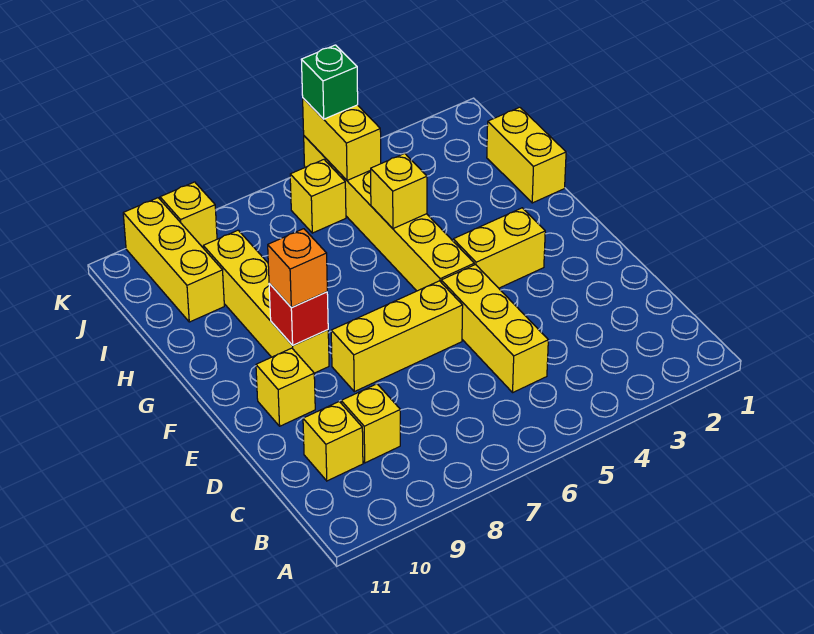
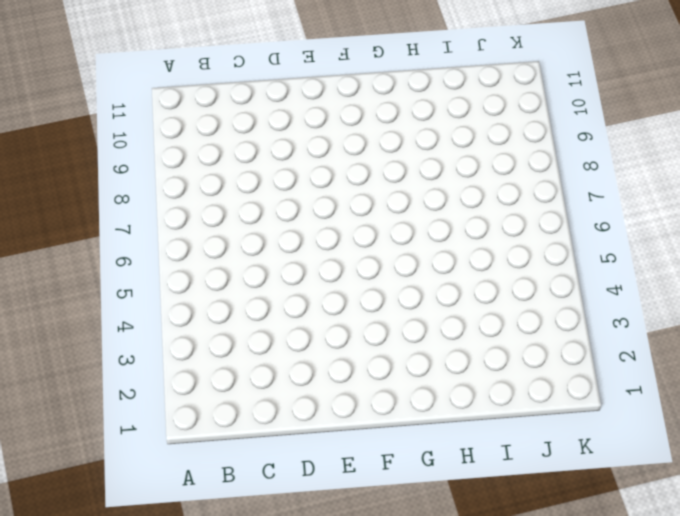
none -> yellow brick C5:E5 level 1
none -> yellow brick C9 level 1
none -> yellow brick C10 level 1

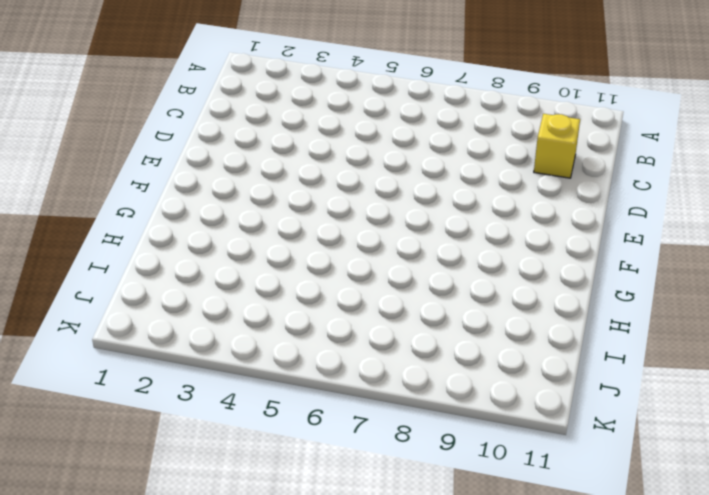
none -> yellow brick C5:E5 level 1
none -> yellow brick C9 level 1
none -> yellow brick E6:E8 level 1

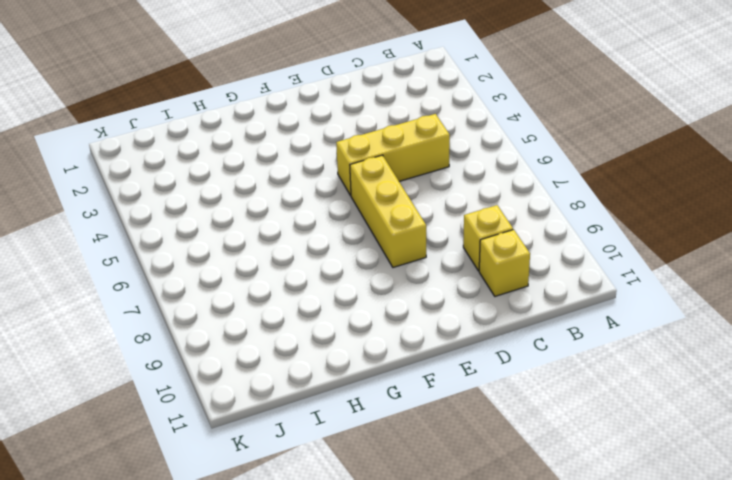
none -> yellow brick E10 level 1
none -> yellow brick F3:F4 level 1
none -> yellow brick F5:K5 level 1

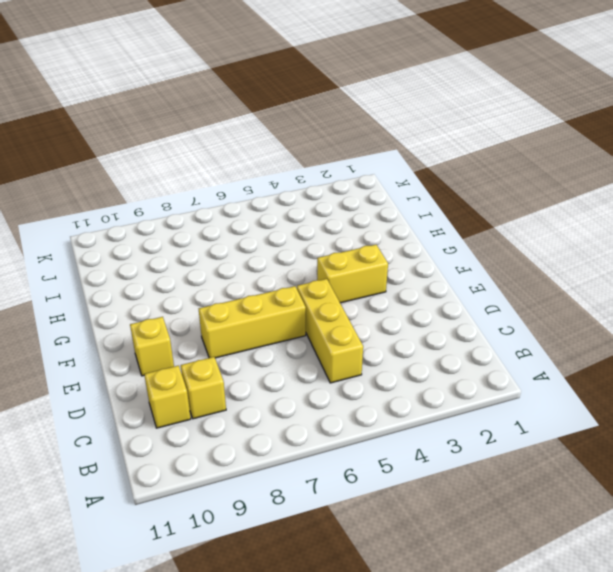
none -> yellow brick F5:K5 level 1
none -> yellow brick F9:I9 level 1
none -> yellow brick H1:I1 level 1

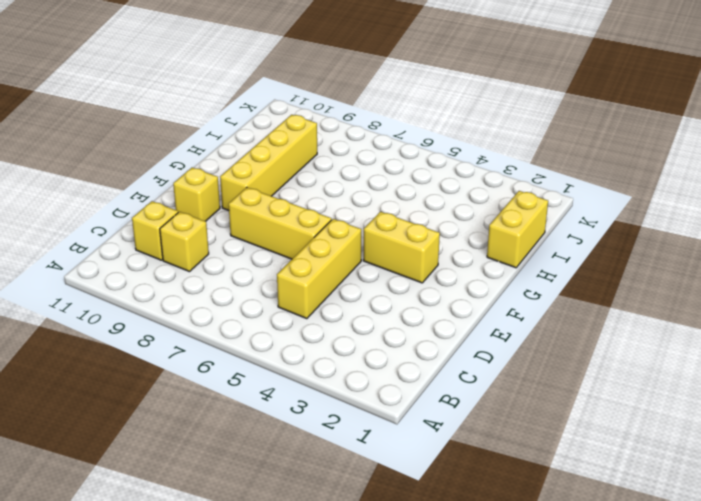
none -> yellow brick F5:K5 level 1
none -> yellow brick I10:K10 level 1
none -> yellow brick J6 level 1

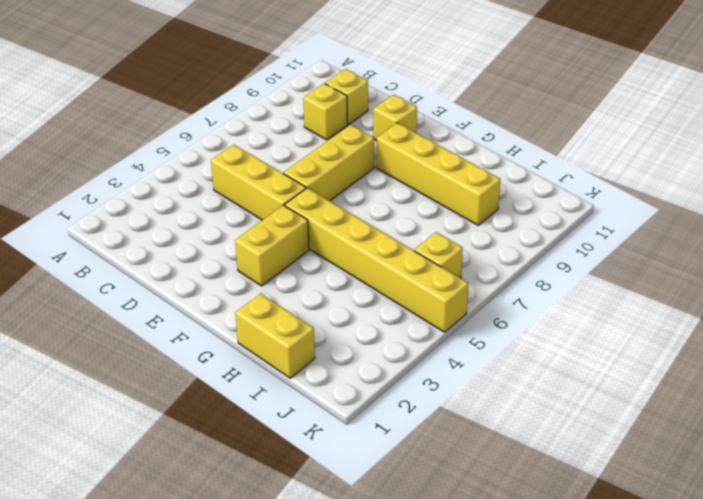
none -> yellow brick I10:K10 level 1
none -> yellow brick K9 level 1
none -> red brick F9 level 2

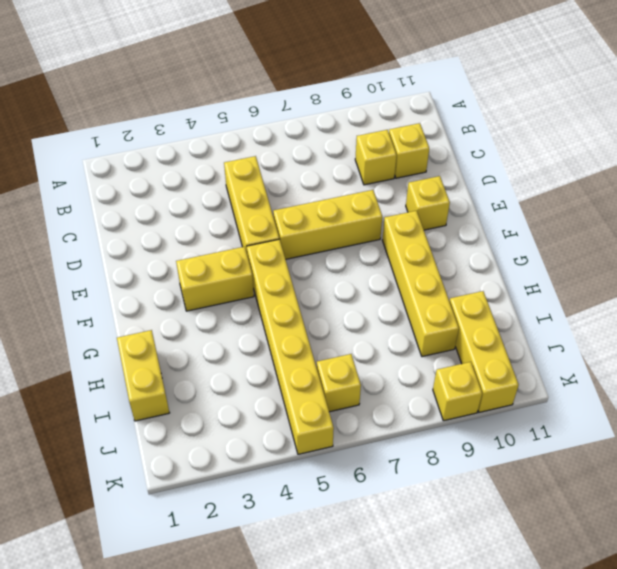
none -> red brick F9 level 2
none -> yellow brick H5 level 2
none -> yellow brick J5:K5 level 2

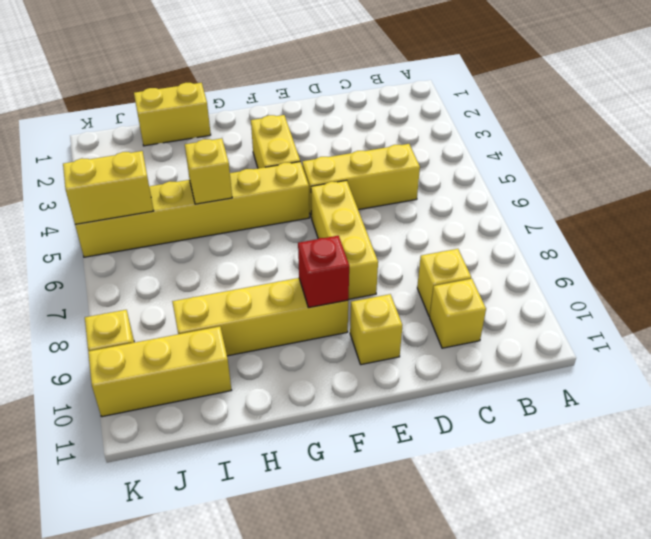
none -> yellow brick J6 level 1
none -> orange brick F9 level 3
none -> green brick K5 level 3

